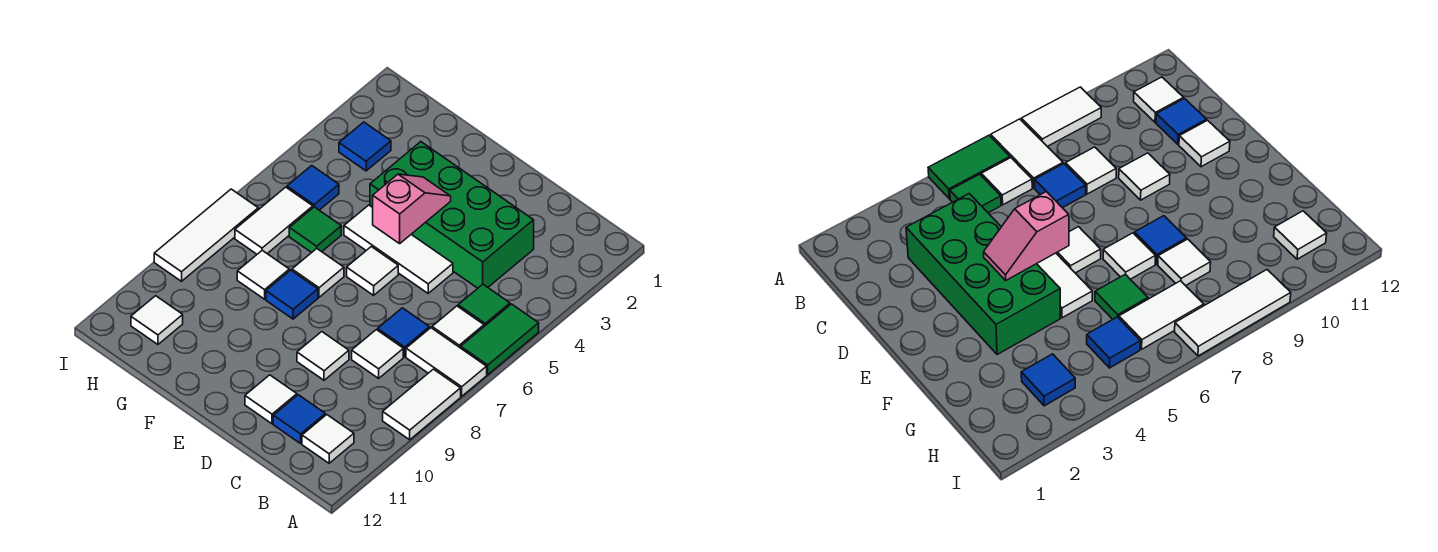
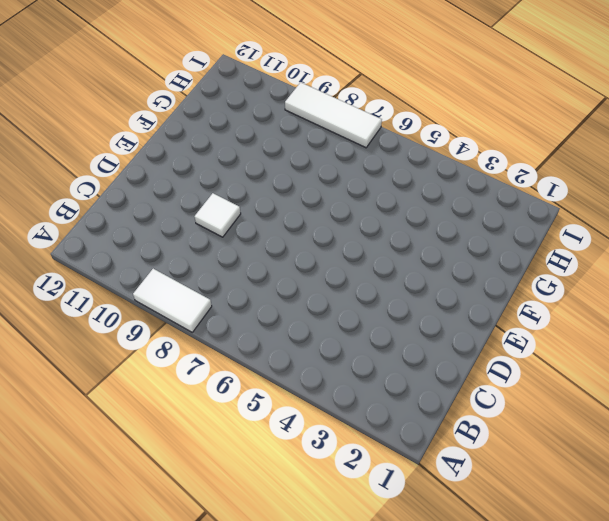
none -> green tile A5:A6 level 1
none -> white tile A7:B7 level 1
none -> green tile B5 level 1

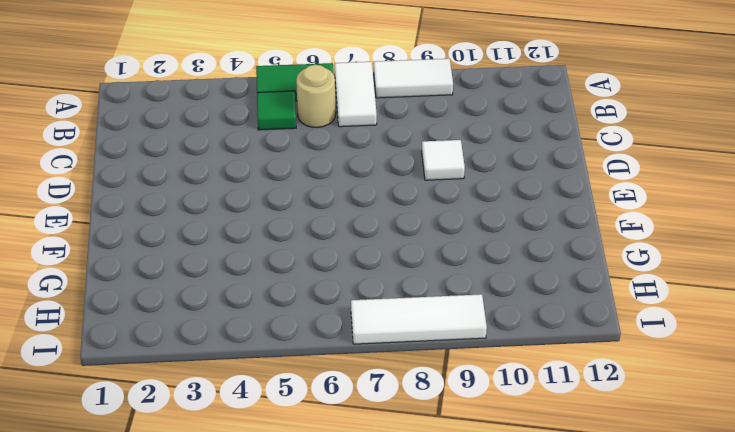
tan round brick B6 level 1 -> white tile B6 level 1
none -> white tile B11 level 1
none -> green brick C3:F4 level 1
none -> blue tile C7 level 1

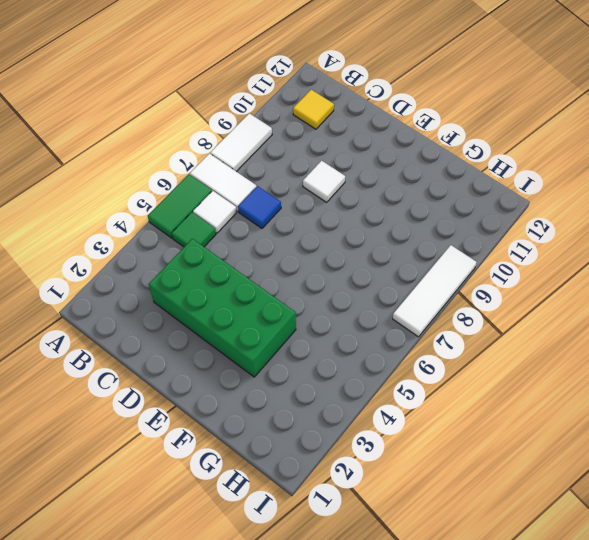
yellow tile B11 level 1 -> white tile B11 level 1
none -> white tile C8 level 1
none -> blue tile C11 level 1
none -> white tile D5:F5 level 1

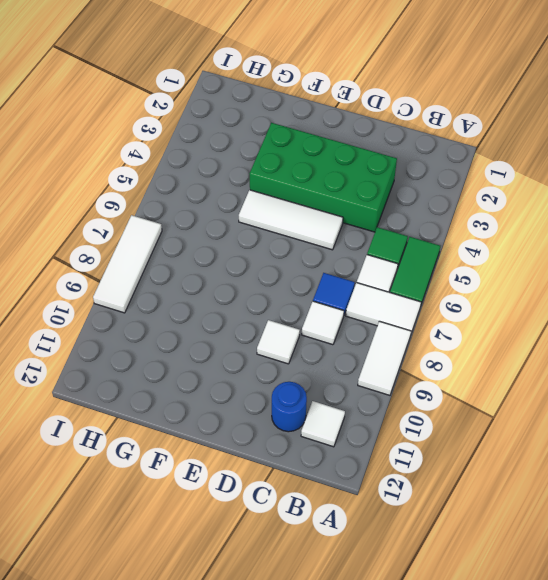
blue round brick C11 level 1 -> blue tile C11 level 1
none -> white tile D11 level 1
none -> white tile E6 level 1
none -> white tile F7 level 1

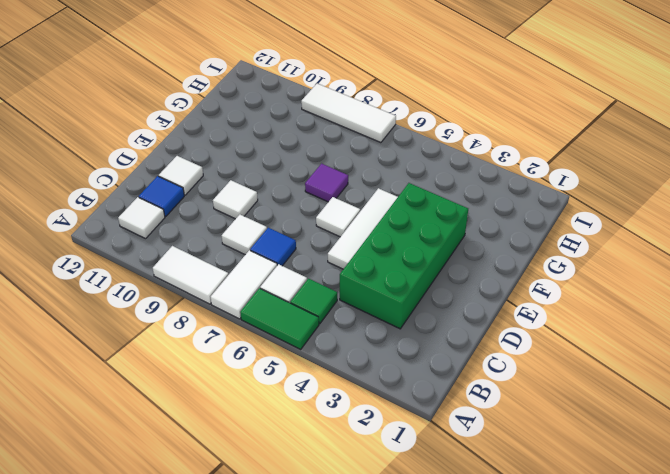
purple tile F7 level 1 -> white tile F7 level 1
none -> blue tile F8 level 1
none -> green tile G6 level 1
none -> white tile G8 level 1

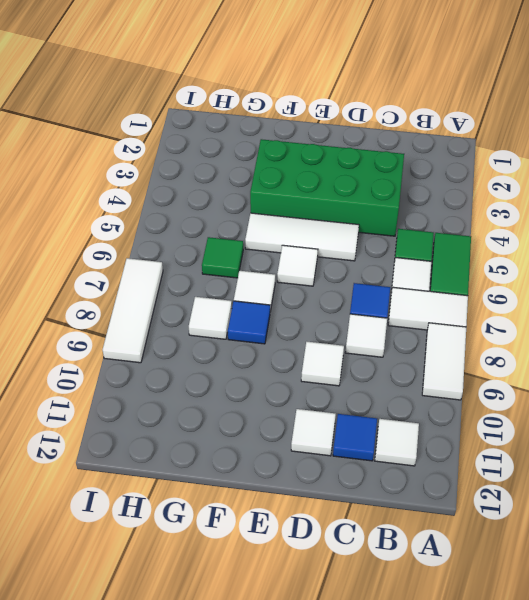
none -> blue tile H3 level 1
none -> blue tile H5 level 1
none -> white tile H6:H7 level 1

